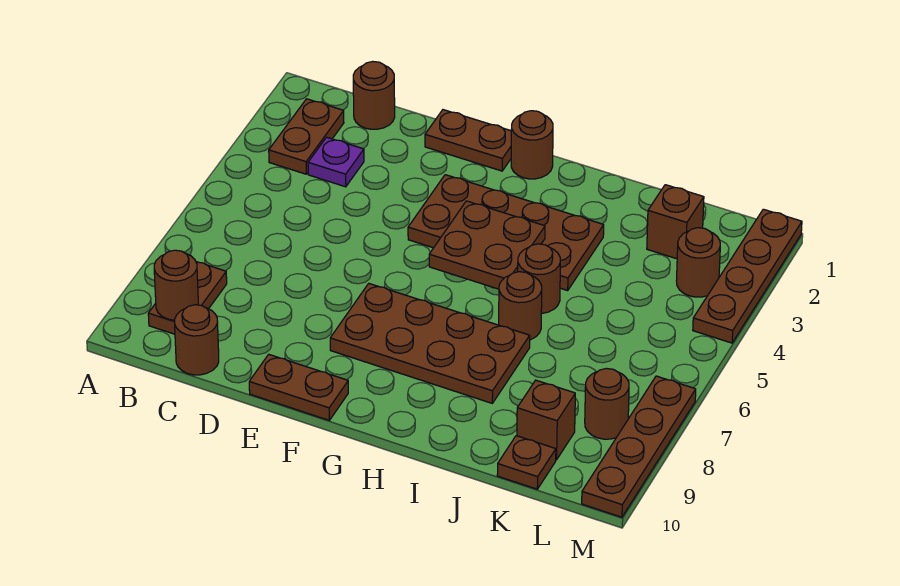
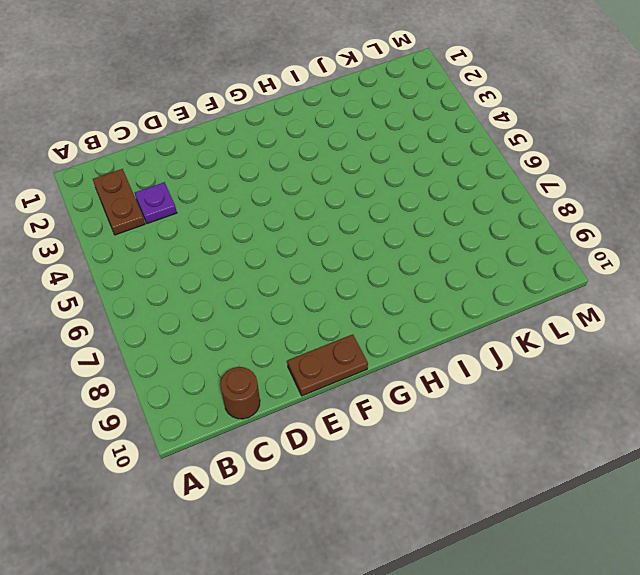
none -> brown plate B8:B9 level 1
none -> brown round brick C1 level 1
none -> brown plate E1:F1 level 1

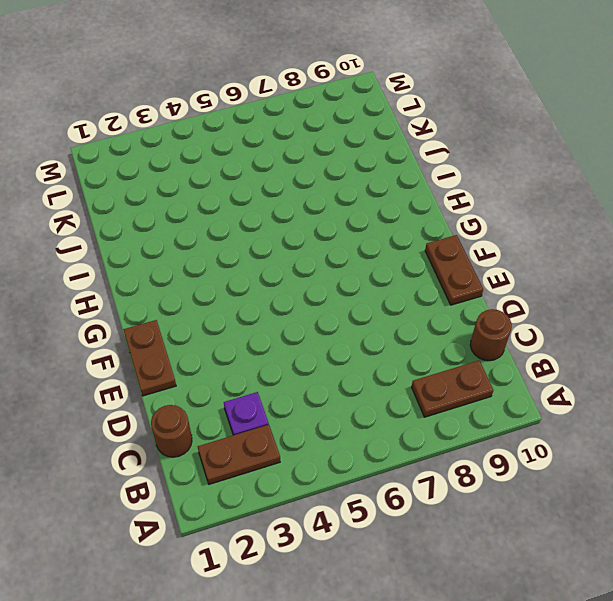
none -> brown plate F3:I4 level 1
none -> brown plate F7:I8 level 1
none -> brown round brick G1 level 1

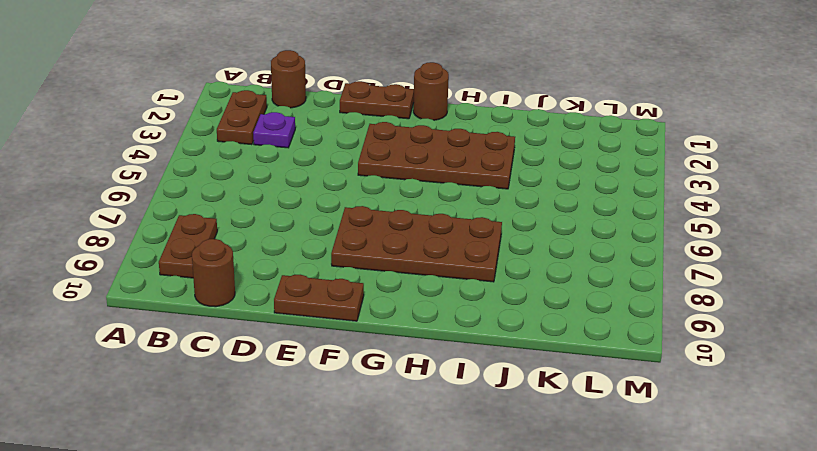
none -> brown round brick I5 level 1
none -> brown round brick I6 level 1
none -> brown brick K2 level 1

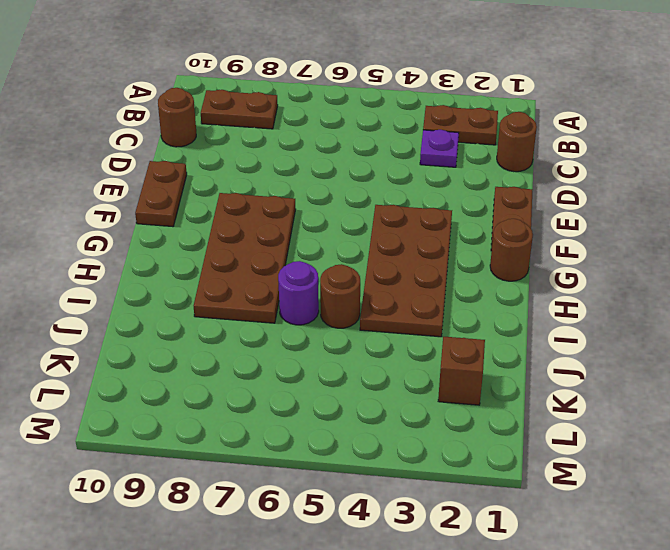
purple round brick I6 level 1 -> brown round brick I6 level 1
none -> brown brick K9 level 1
none -> brown plate K10 level 1
none -> brown round brick L3 level 1

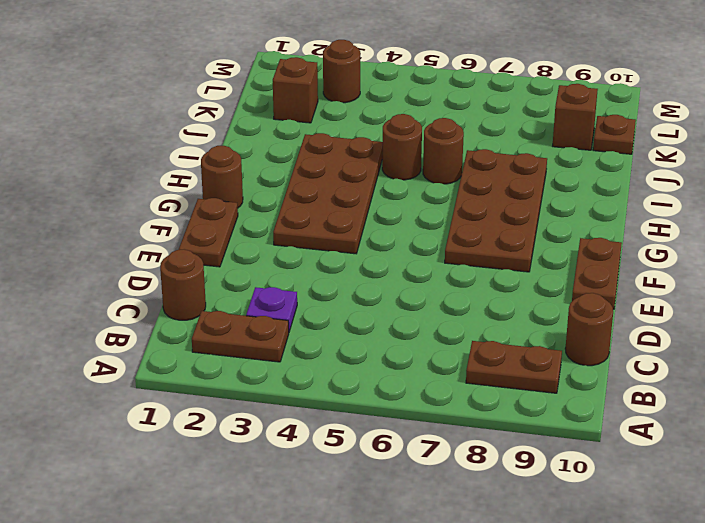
none -> brown round brick L8 level 1
none -> brown plate M1:M4 level 1
none -> brown plate M7:M10 level 1

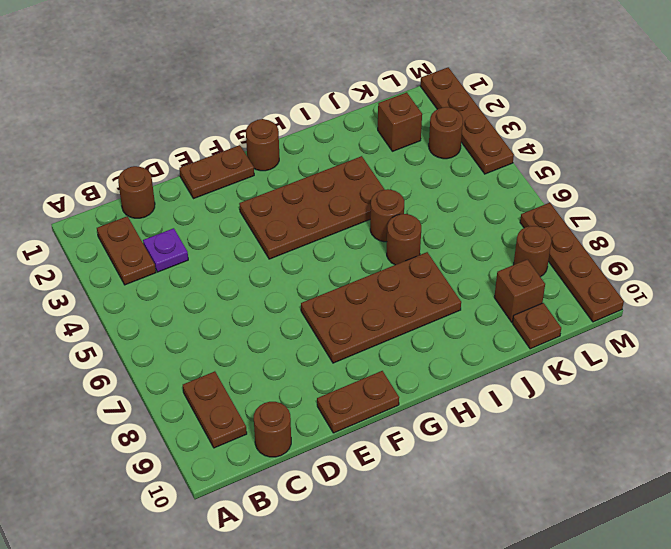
none -> brown round brick B9 level 2
none -> brown plate G4:H5 level 2

